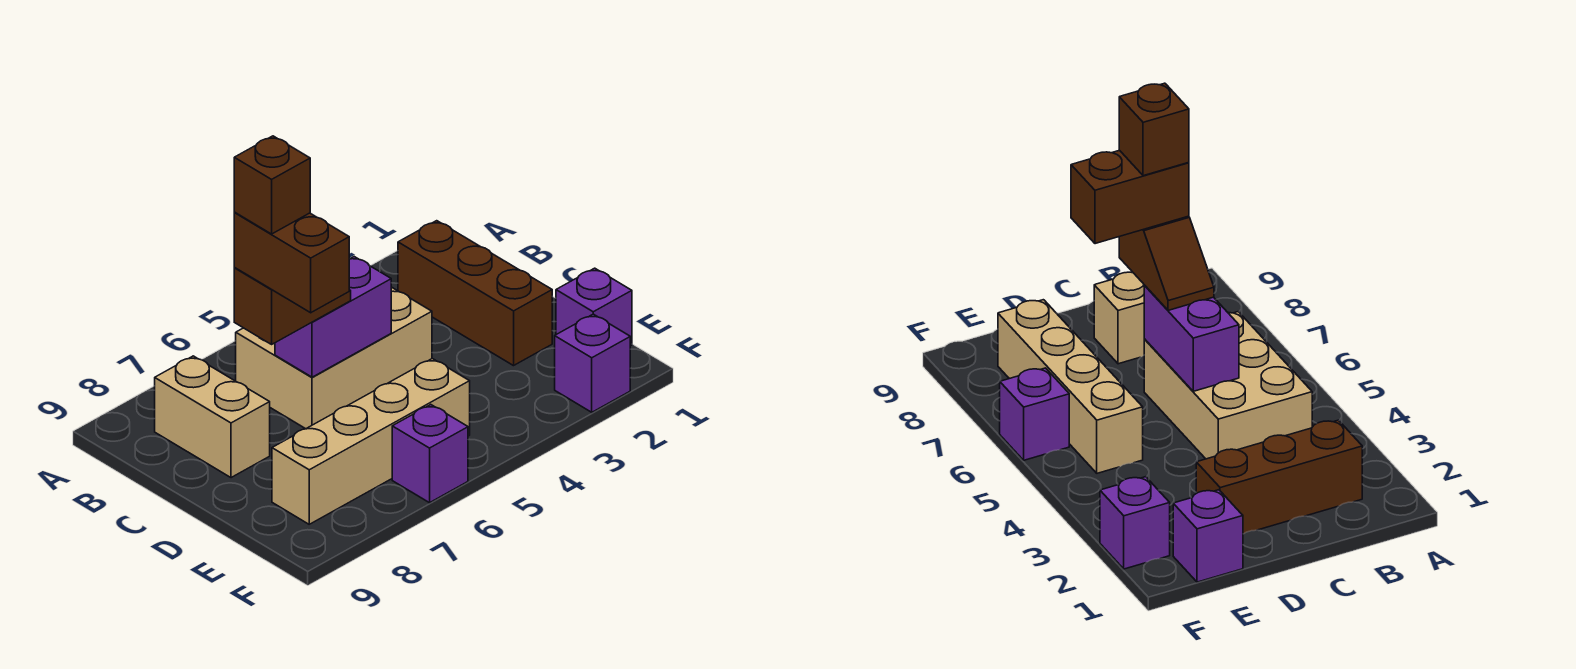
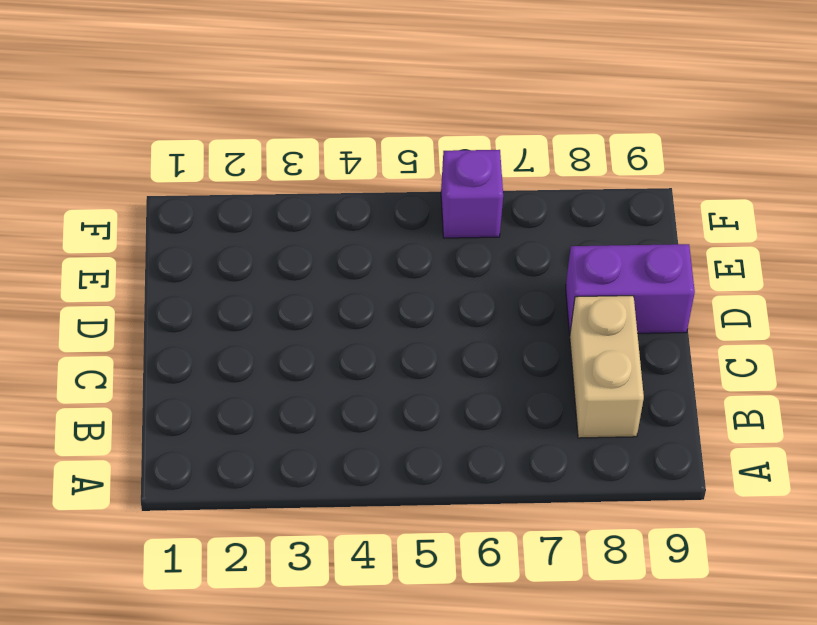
purple brick D8:D9 level 1 -> purple brick C5:C6 level 2
none -> brown brick B2:D2 level 1
none -> tan brick B4:C6 level 1

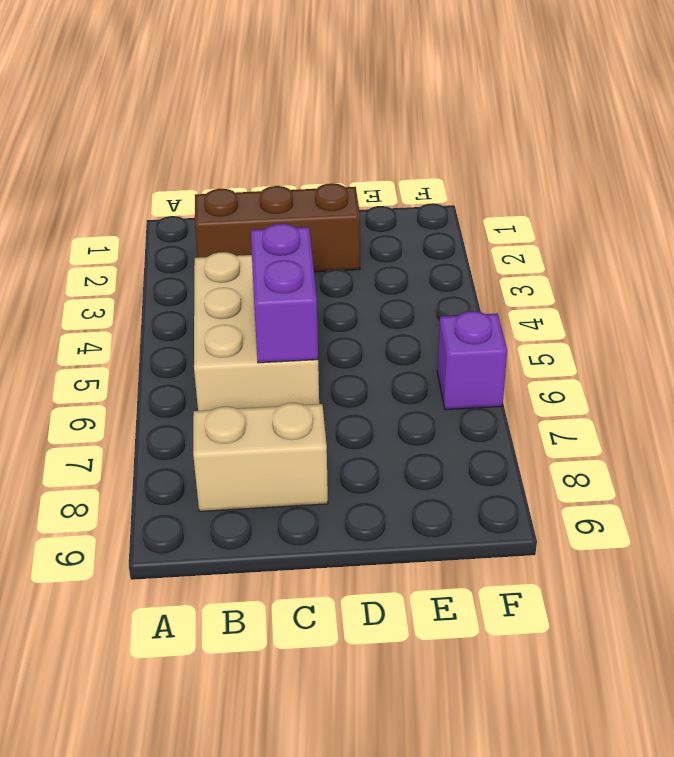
none -> purple brick E1 level 1
none -> tan brick E5:E8 level 1

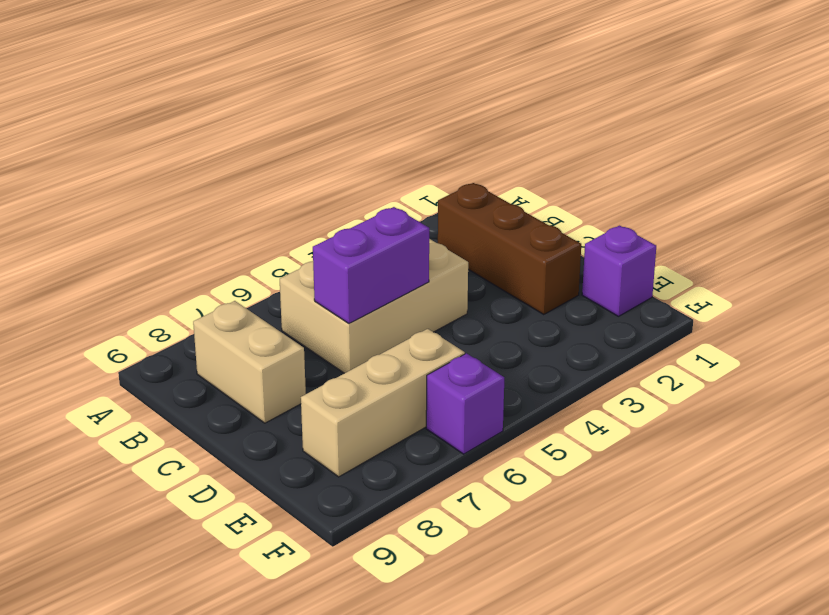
tan brick E6:E8 level 1 -> tan brick E5:E8 level 1
none -> purple brick F2 level 1
none -> brown slope C6:C7 level 3 top 7

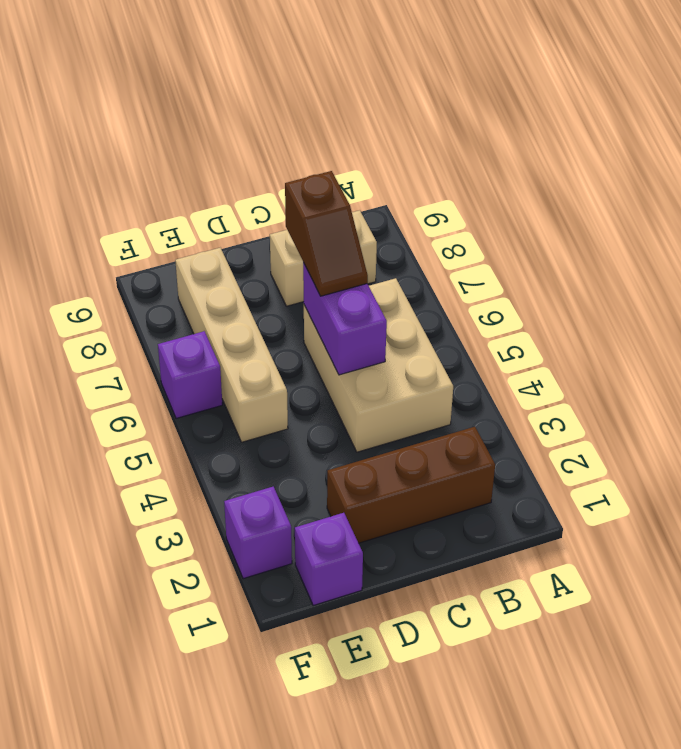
none -> brown brick C7:D7 level 4
none -> brown brick C7 level 5

